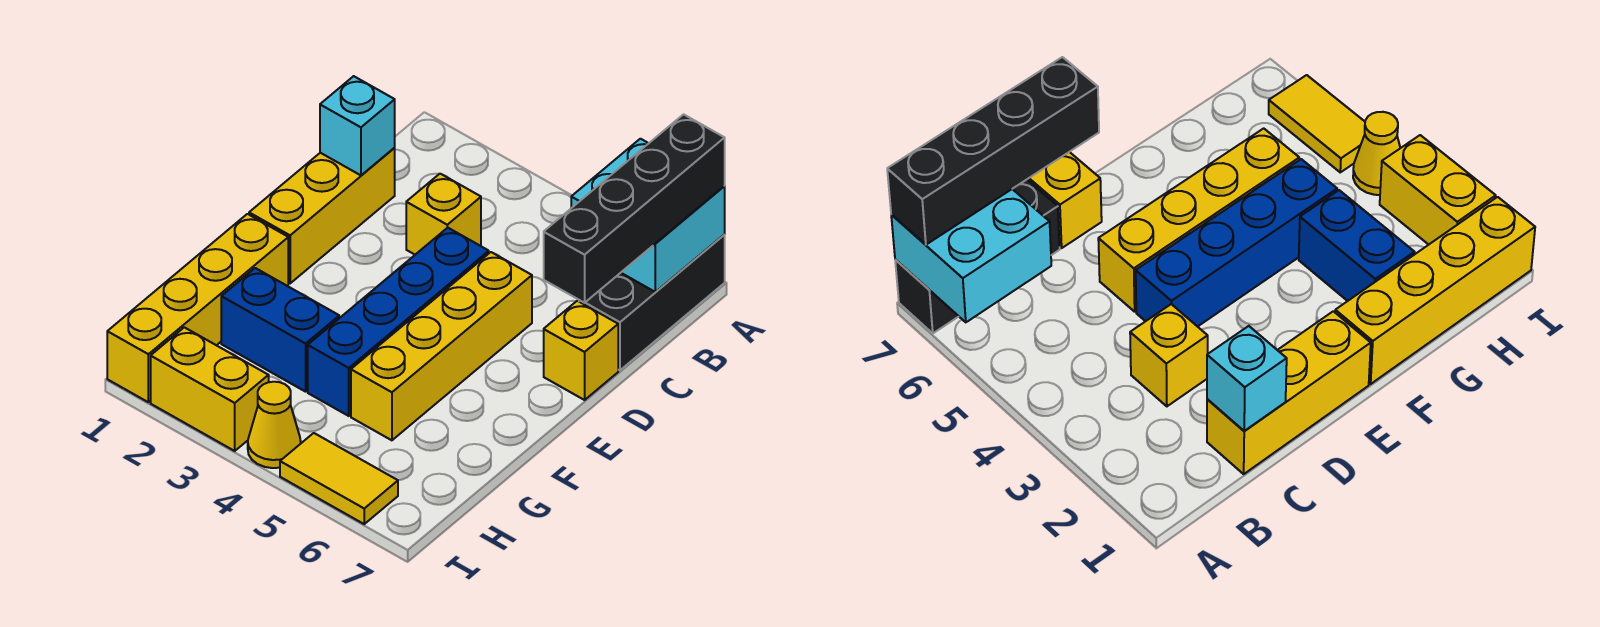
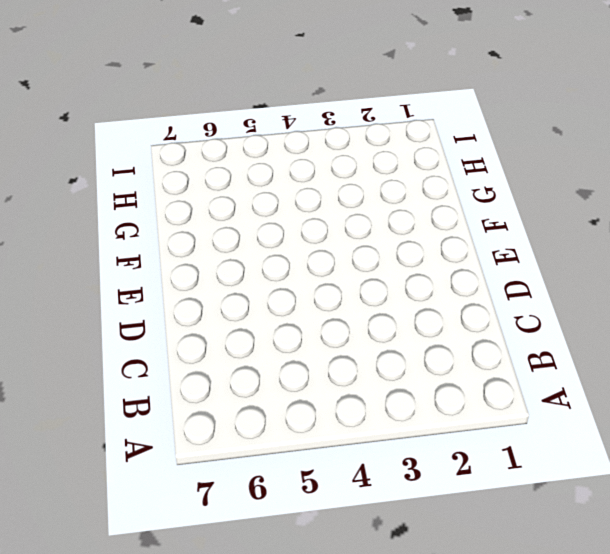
none -> black brick A7:C7 level 1
none -> yellow brick C1:E1 level 1
none -> yellow brick C3 level 1

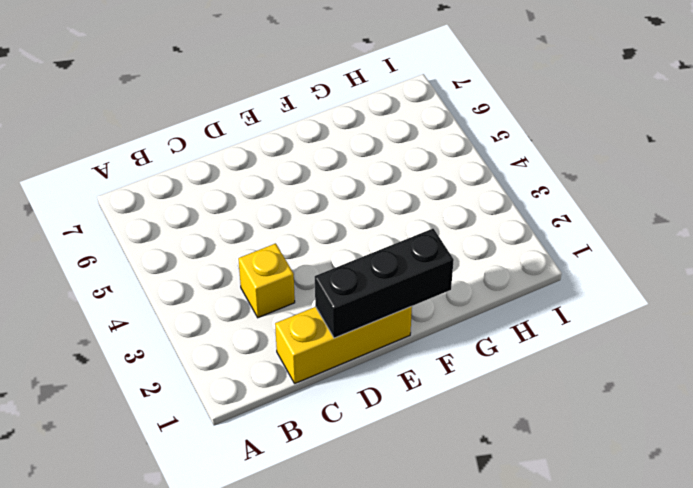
black brick D1:F1 level 2 -> black brick A7:C7 level 1
none -> blue brick D4:G4 level 1
none -> yellow brick D5:G5 level 1
none -> yellow brick D7 level 1

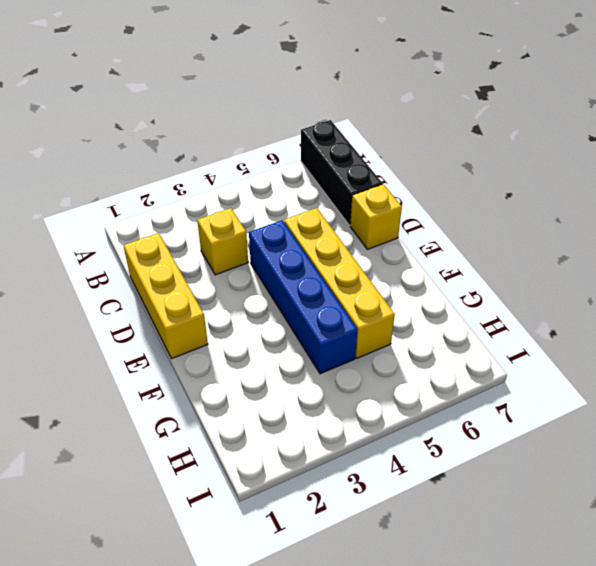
none -> yellow brick F1:I1 level 1
none -> blue brick G2:G3 level 1
none -> yellow brick I2:I3 level 1

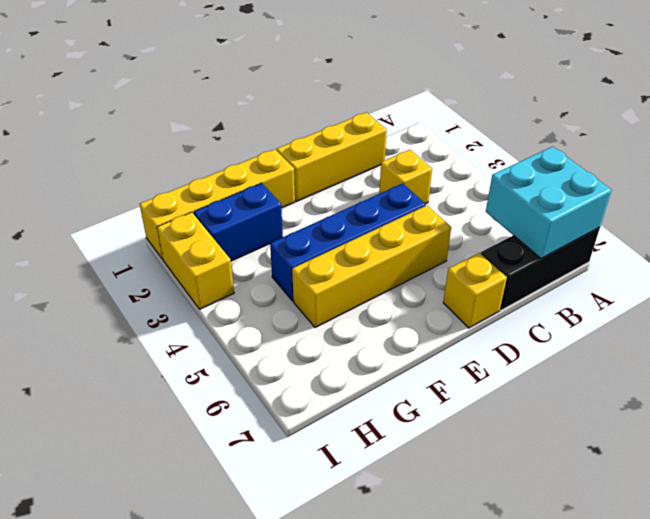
blue brick G2:H2 level 1 -> blue brick G2:G3 level 1
none -> yellow cone I4 level 1
none -> yellow tile I5:I6 level 1
none -> cyan brick C1 level 2

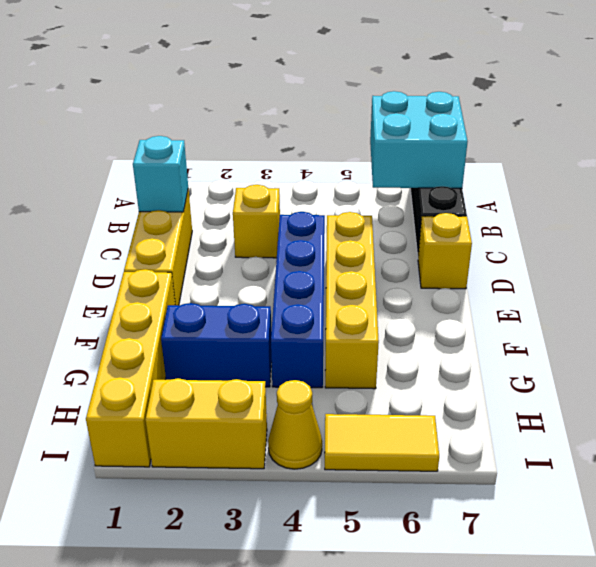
none -> black brick A7:D7 level 3

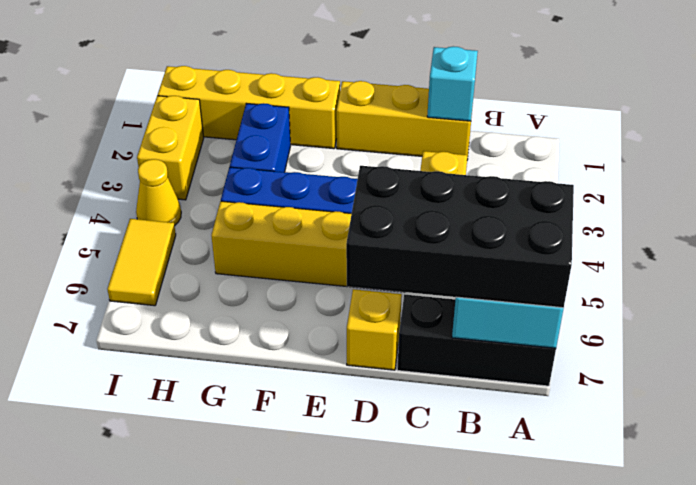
black brick A6:D7 level 3 -> black brick A7:D7 level 3

